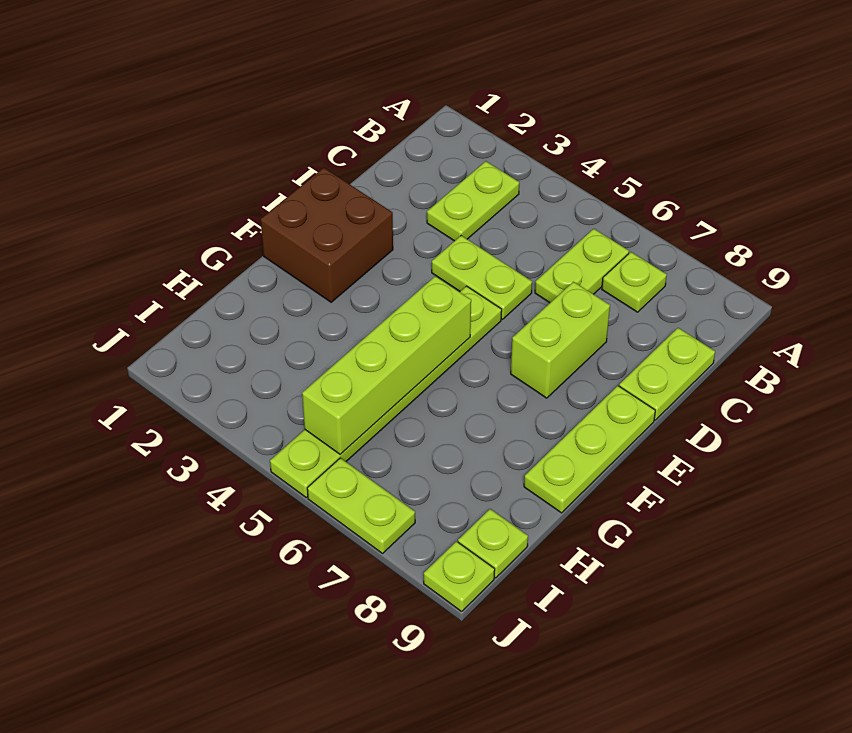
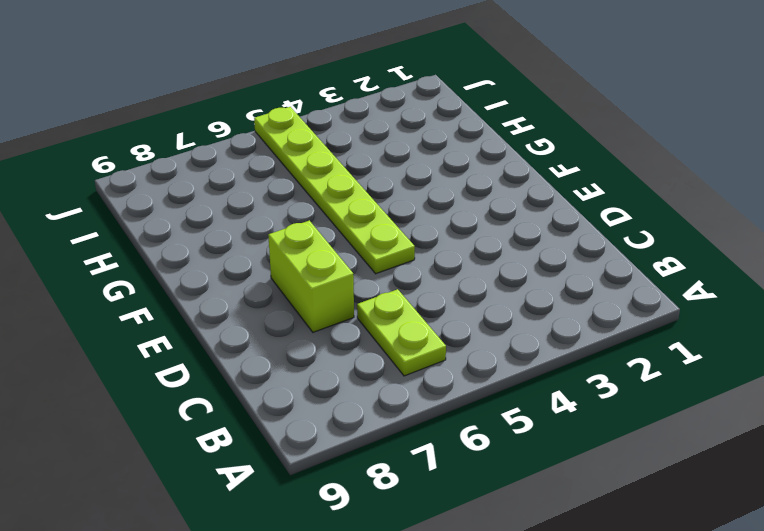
none -> lime plate B3:C3 level 1
none -> lime plate B7 level 1
none -> lime plate C9:D9 level 1

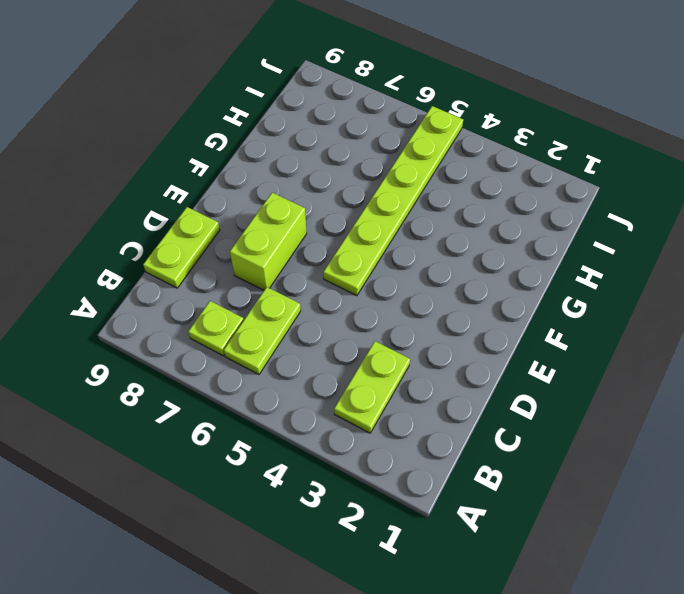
none -> lime plate D4:D5 level 1
none -> brown brick E1:F2 level 1
none -> lime plate E9:G9 level 1

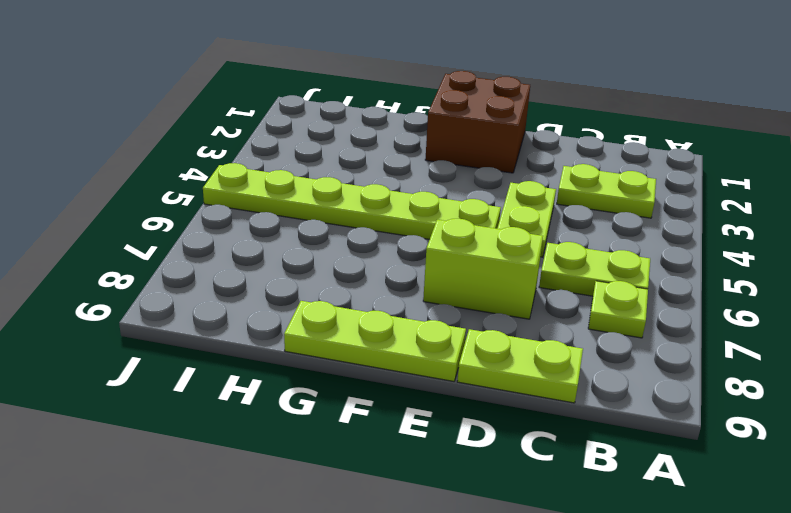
none -> lime plate I9 level 1
none -> lime plate J6:J7 level 1
none -> lime plate J9 level 1

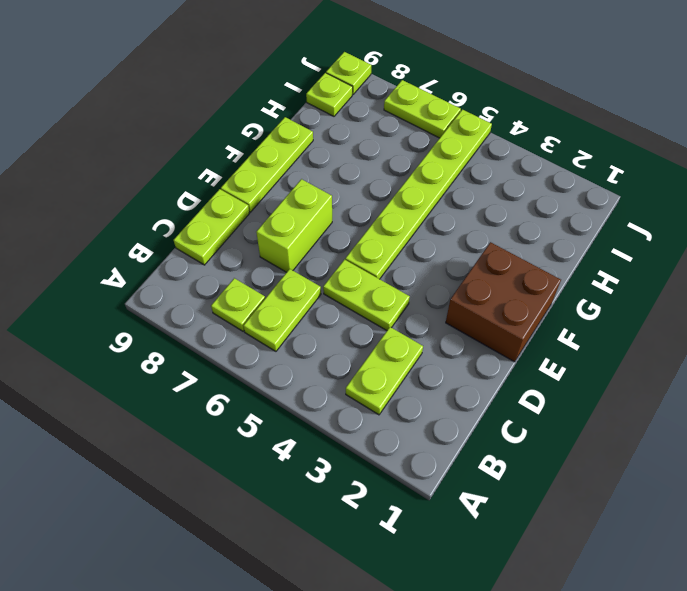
none -> lime brick F5:I5 level 2

